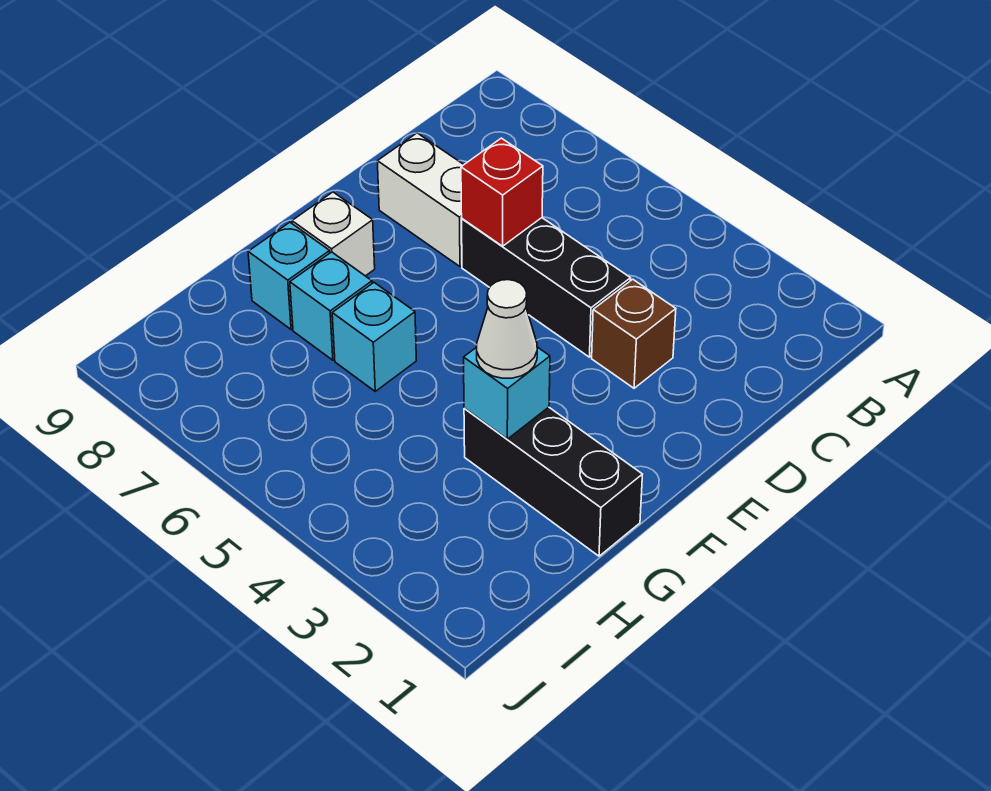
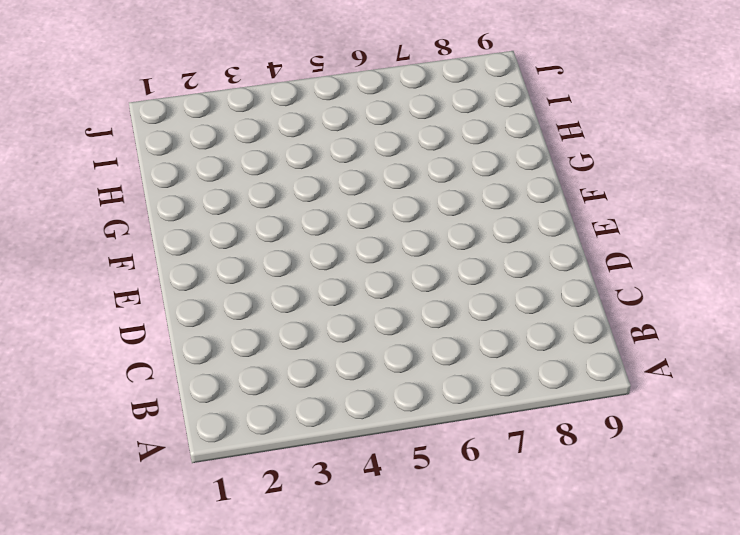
none -> brown brick D3 level 1
none -> black brick D4:D6 level 1

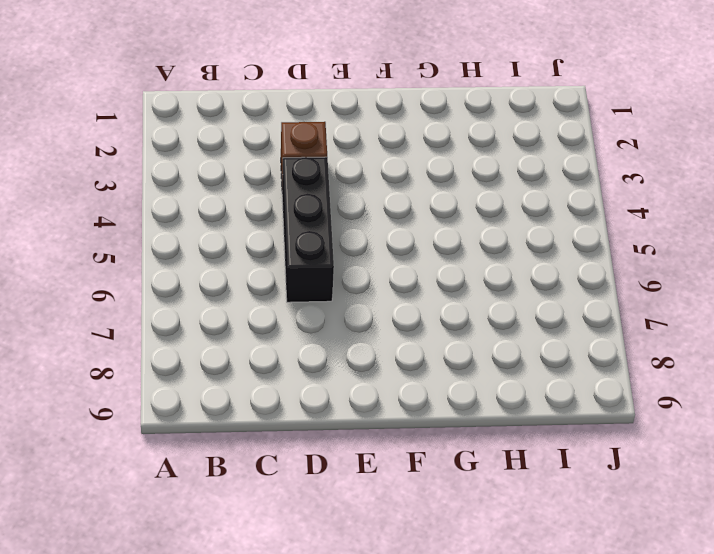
none -> white brick D7:D8 level 1
none -> white brick F8 level 1

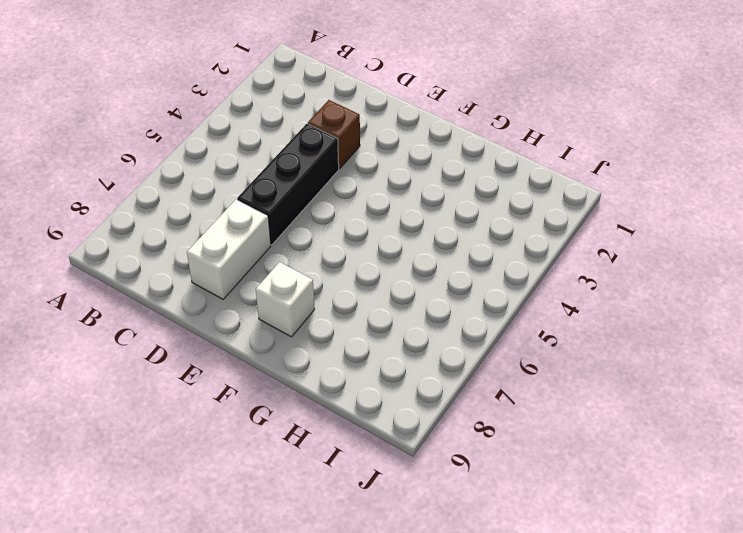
none -> black brick G1:G3 level 1
none -> cyan brick G6 level 1

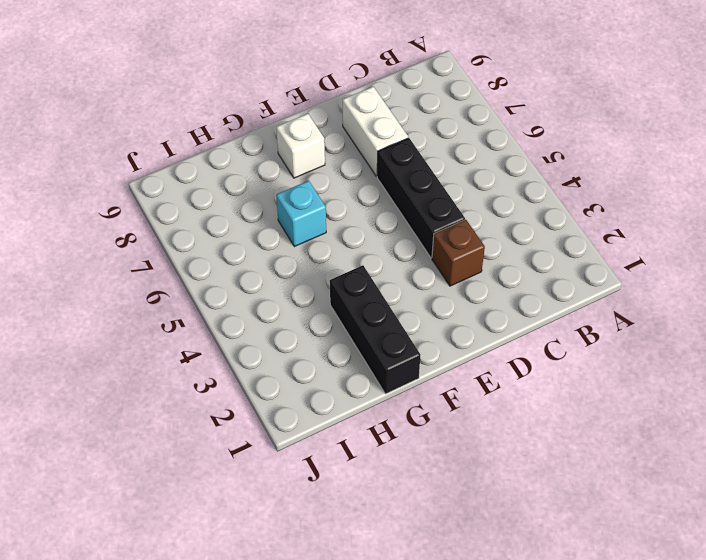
none -> cyan brick G7 level 1
none -> cyan brick G8 level 1

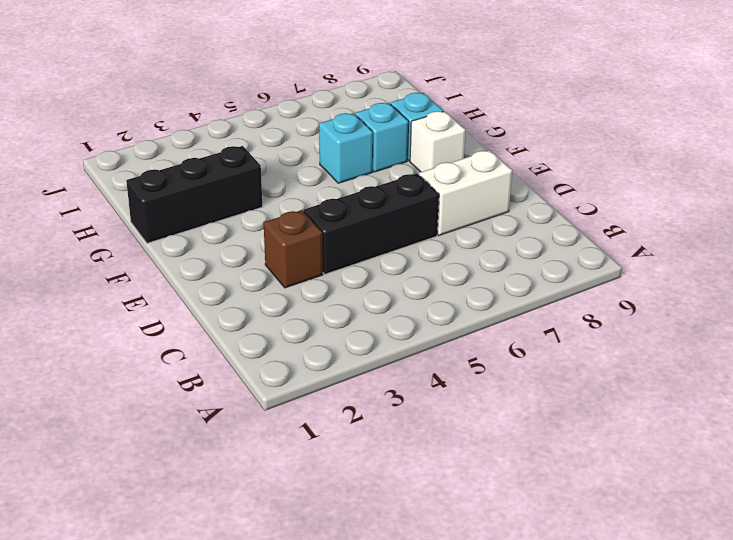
none -> red brick D6 level 2
none -> cyan brick G3 level 2

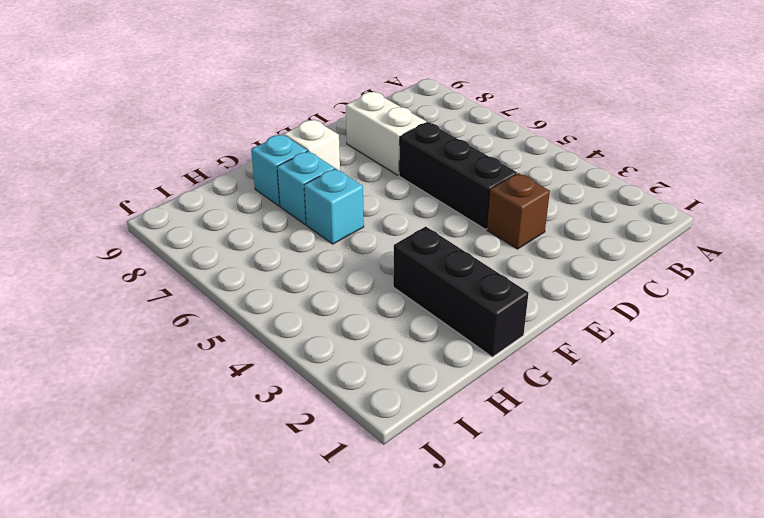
none -> red brick D6 level 2
none -> cyan brick G3 level 2

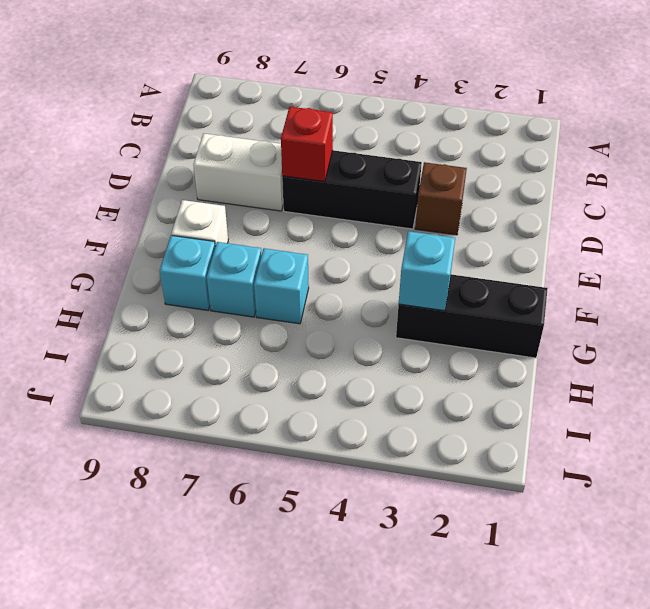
none -> white cone G3 level 3

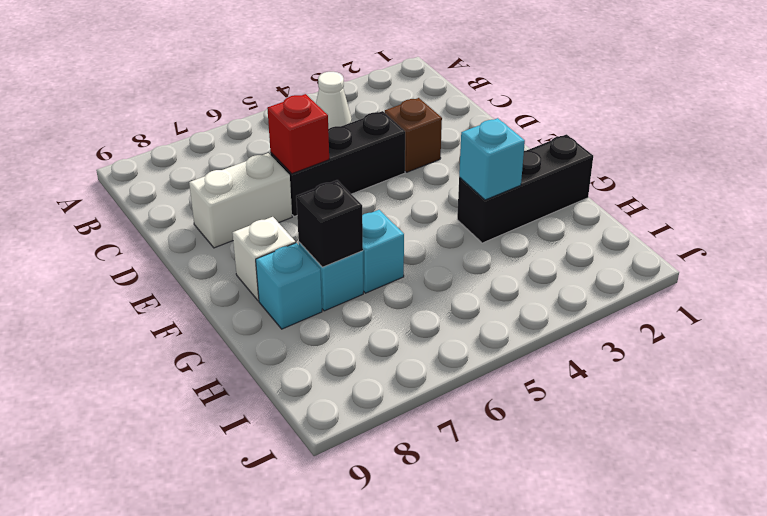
white cone B4 level 1 -> white cone G3 level 3
black brick G7 level 2 -> none

